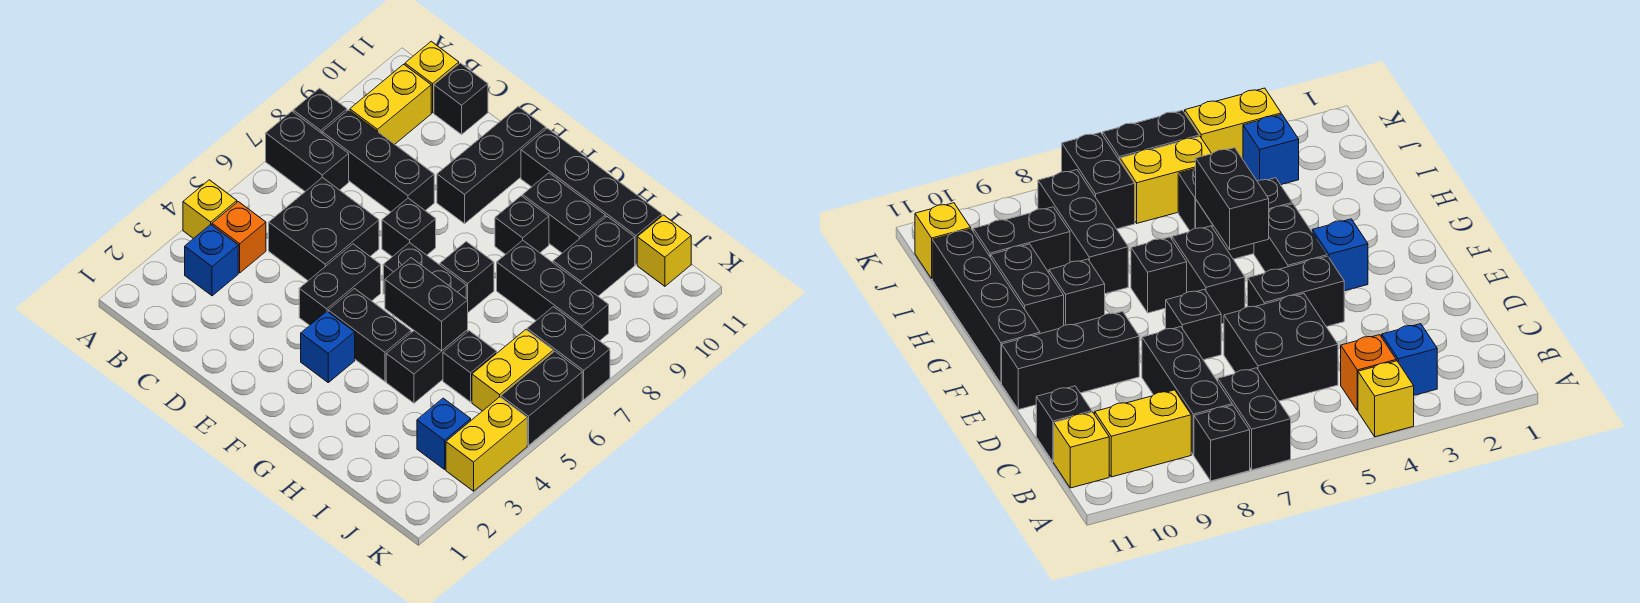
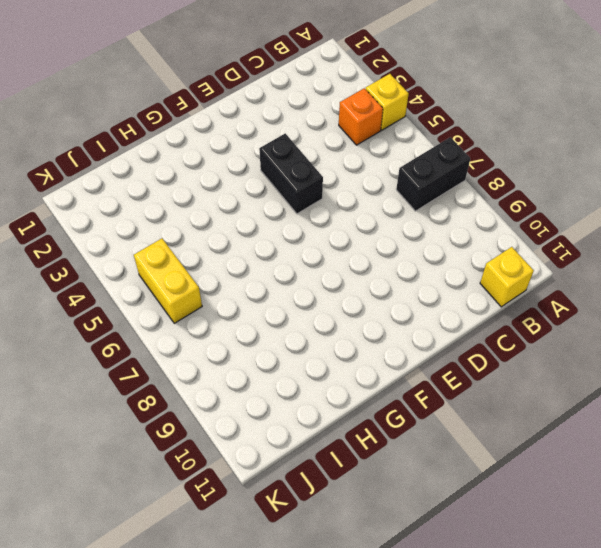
none -> black brick A8 level 1
none -> blue brick B3 level 1
none -> black brick B8:D8 level 1
none -> yellow brick B9:B10 level 1

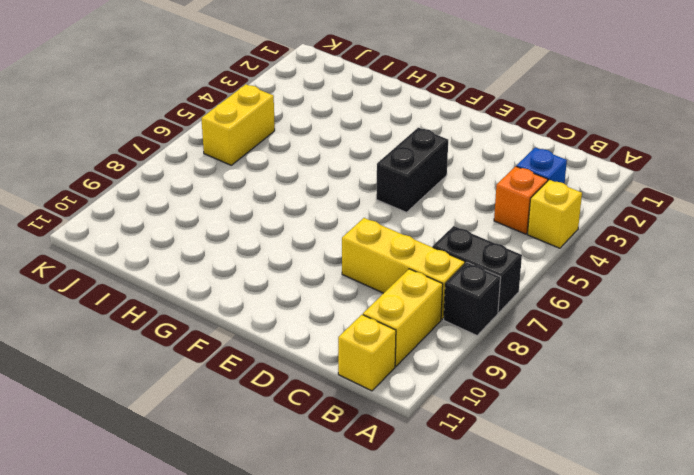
yellow brick B8:D8 level 1 -> black brick B8:D8 level 1
none -> black brick C5:D6 level 1
none -> black brick C11 level 1
none -> black brick E7 level 1
none -> black brick E9:E11 level 1

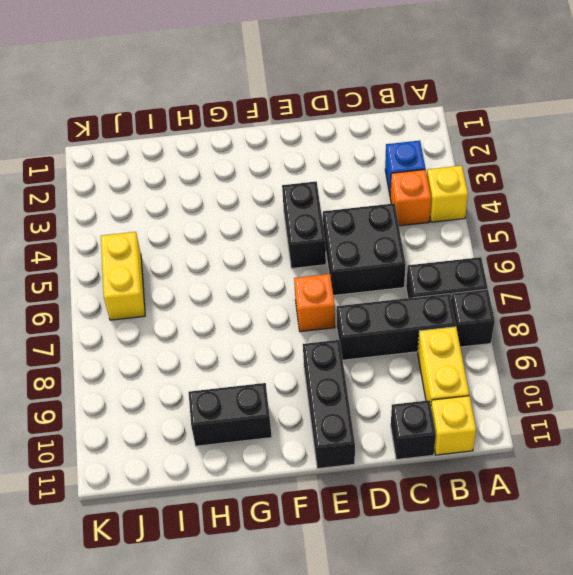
orange brick E7 level 1 -> black brick E7 level 1
none -> blue brick F3 level 1
none -> black brick F4:G4 level 1
none -> black brick F6:G6 level 1
none -> black brick F11:I11 level 1

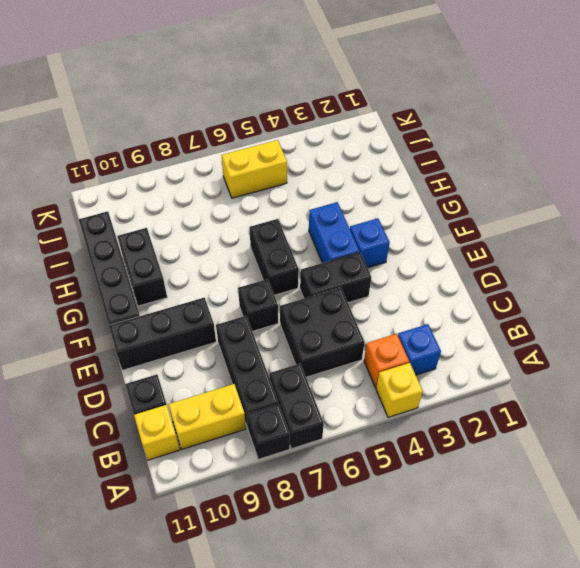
blue brick F4:G4 level 1 -> black brick F4:G4 level 1
none -> black brick G7 level 1
none -> black brick G9 level 1
none -> black brick H4:H5 level 1
none -> black brick H8:J8 level 1

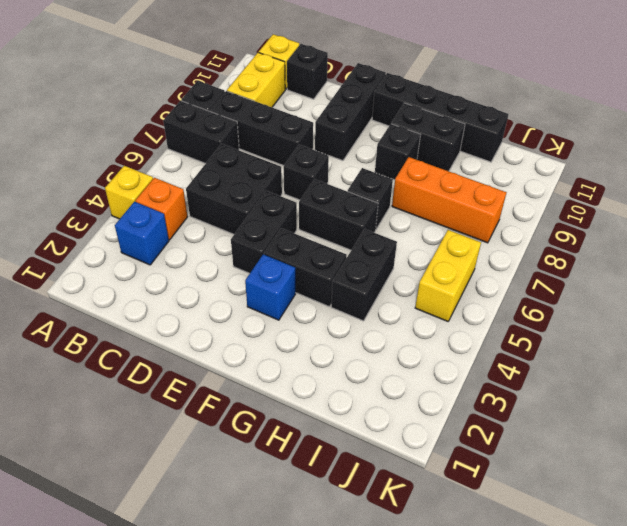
orange brick H8:J8 level 1 -> black brick H8:J8 level 1
none -> black brick I5 level 1
none -> black brick I9:I10 level 1
none -> blue brick J3 level 1
none -> black brick J7:K7 level 1

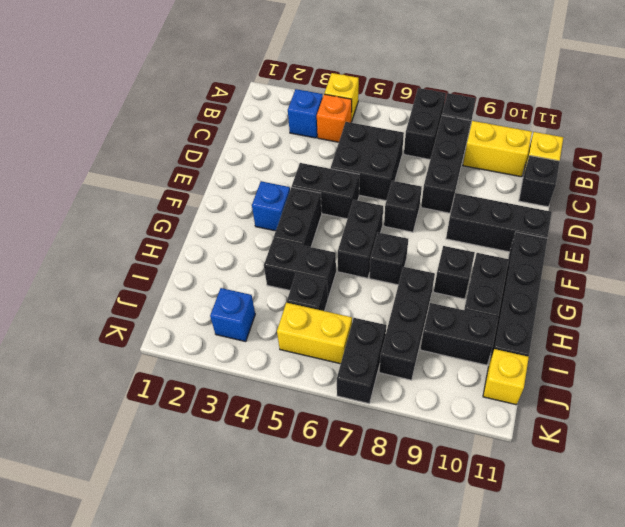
none -> yellow brick K3:K4 level 1
none -> black brick K5:K6 level 1
none -> black brick G5:H5 level 2

